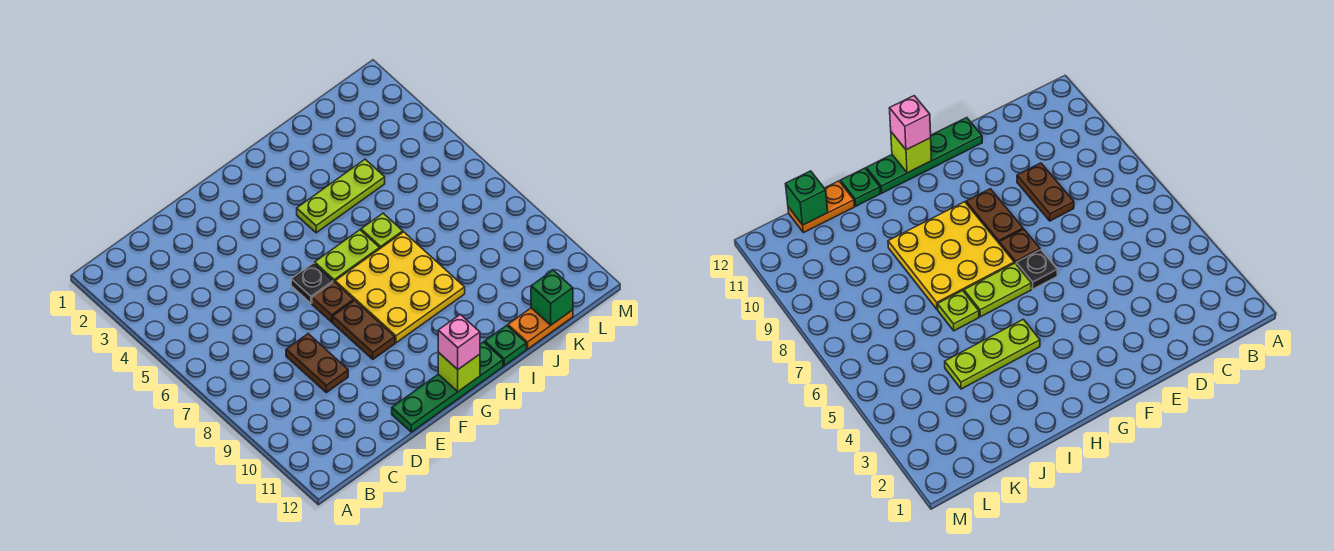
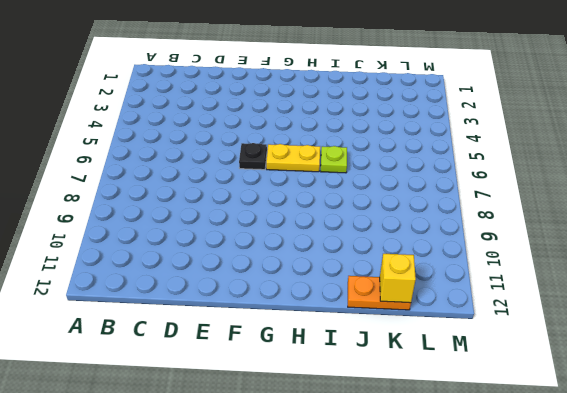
yellow plate G6:H6 level 1 -> lime plate G6:H6 level 1
yellow brick K12 level 2 -> green brick K12 level 2
none -> brown plate D8:D9 level 1
none -> green plate E12:H12 level 1
none -> brown plate F7 level 1

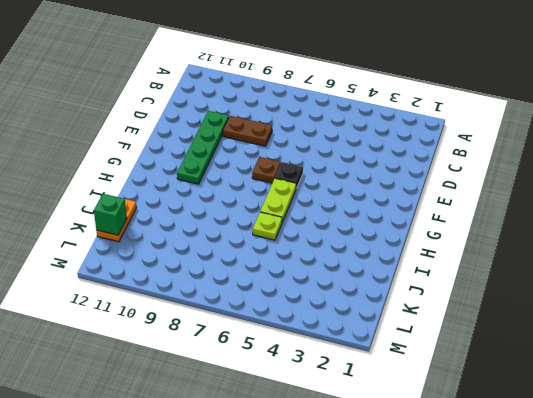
green plate D10:G10 level 1 -> green plate E12:H12 level 1
none -> brown plate F8:F9 level 1
none -> yellow plate G7:I9 level 1
none -> lime plate H4:J4 level 1

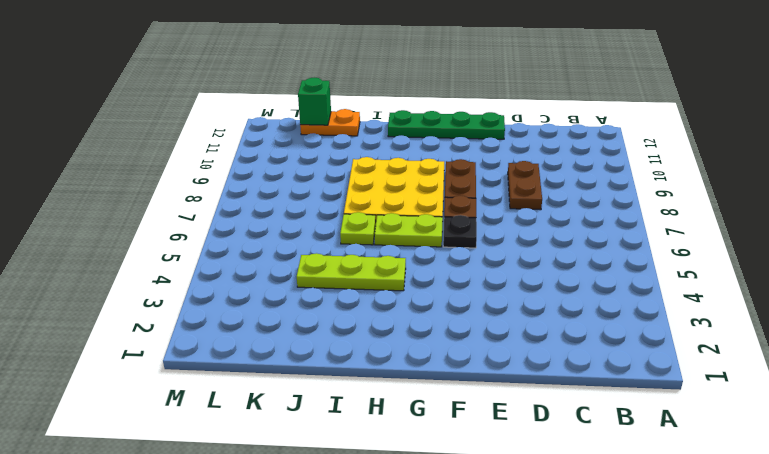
none -> green plate I12 level 1
none -> lime brick G12 level 2
none -> pink brick G12 level 3

